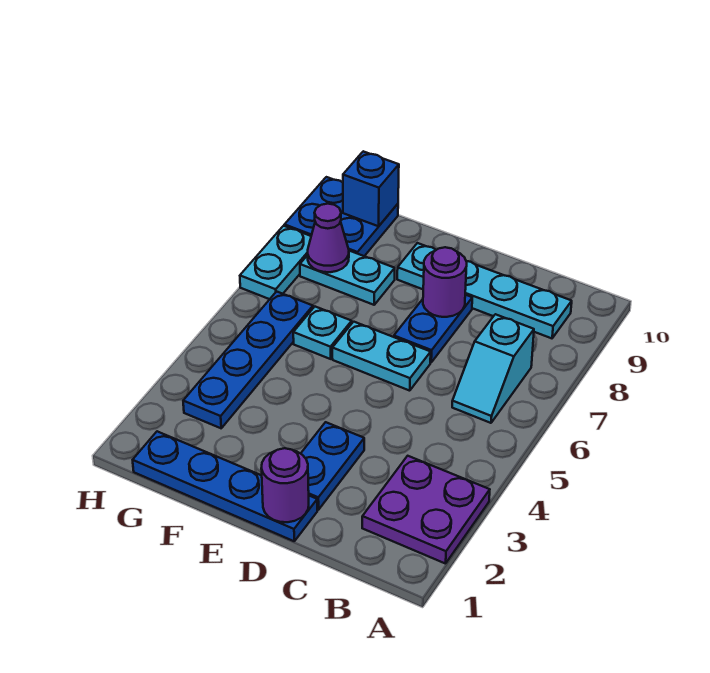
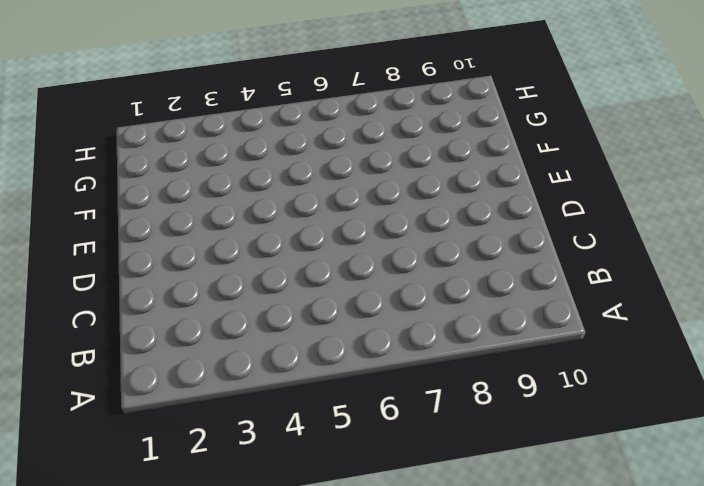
none -> purple plate A2:B3 level 1
none -> cyan slope B6:B7 level 1 top 7
none -> cyan plate B9:E9 level 1

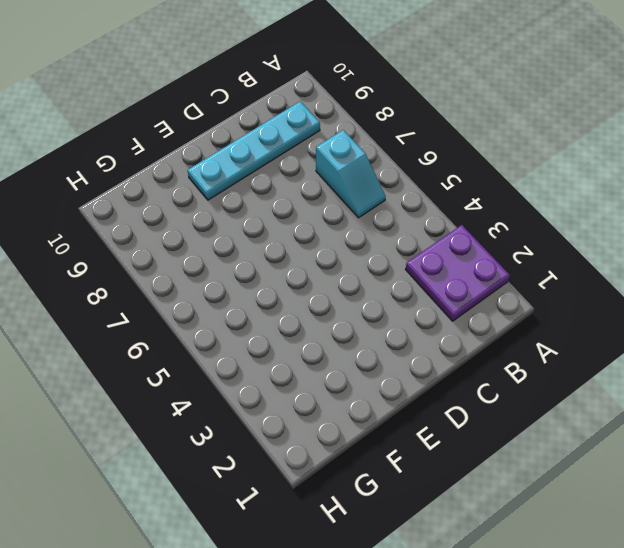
none -> blue plate D1:G1 level 1
none -> blue plate D2:D3 level 1
none -> cyan plate D6:E6 level 1

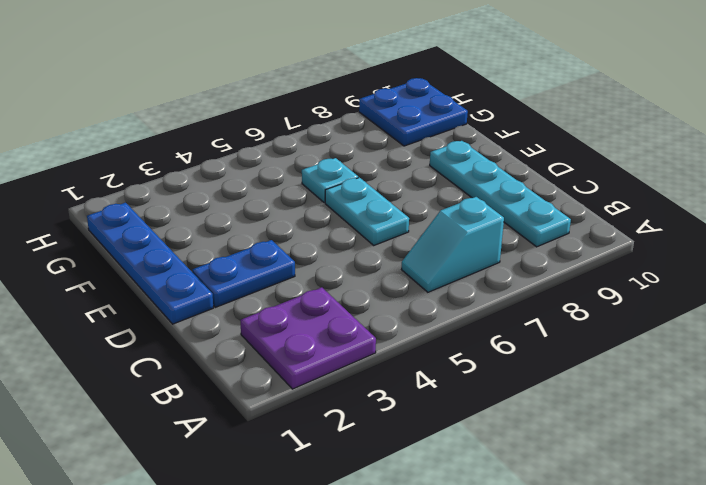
none -> blue plate D7:D8 level 1
none -> cyan plate F8:G8 level 1
none -> blue plate G3:G6 level 1

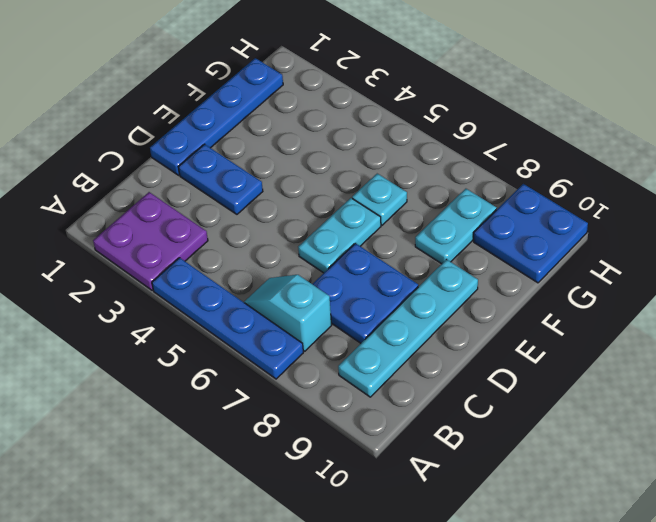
blue plate A4:A7 level 1 -> blue plate G3:G6 level 1
blue plate C7:D8 level 1 -> blue plate D7:D8 level 1
none -> cyan plate H7:H8 level 1
none -> purple round brick D1 level 2
none -> purple round brick D8 level 2

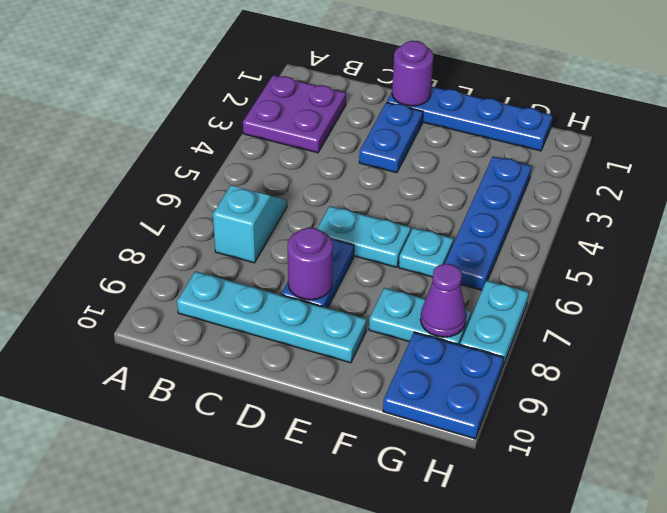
none -> blue brick G10 level 2

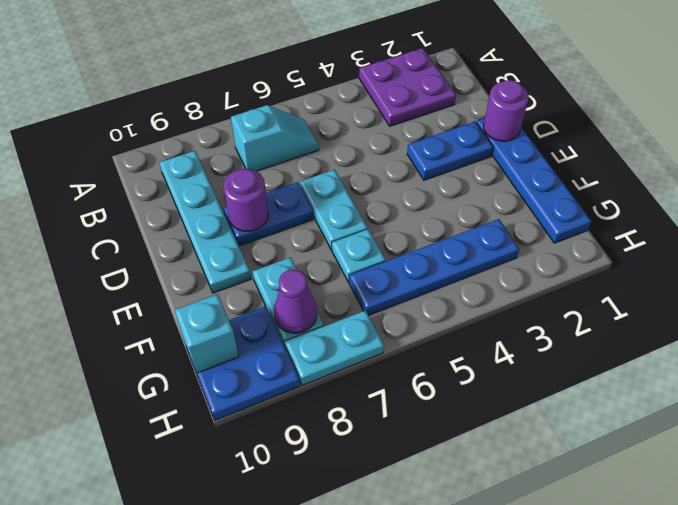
cyan brick G10 level 2 -> blue brick G10 level 2

